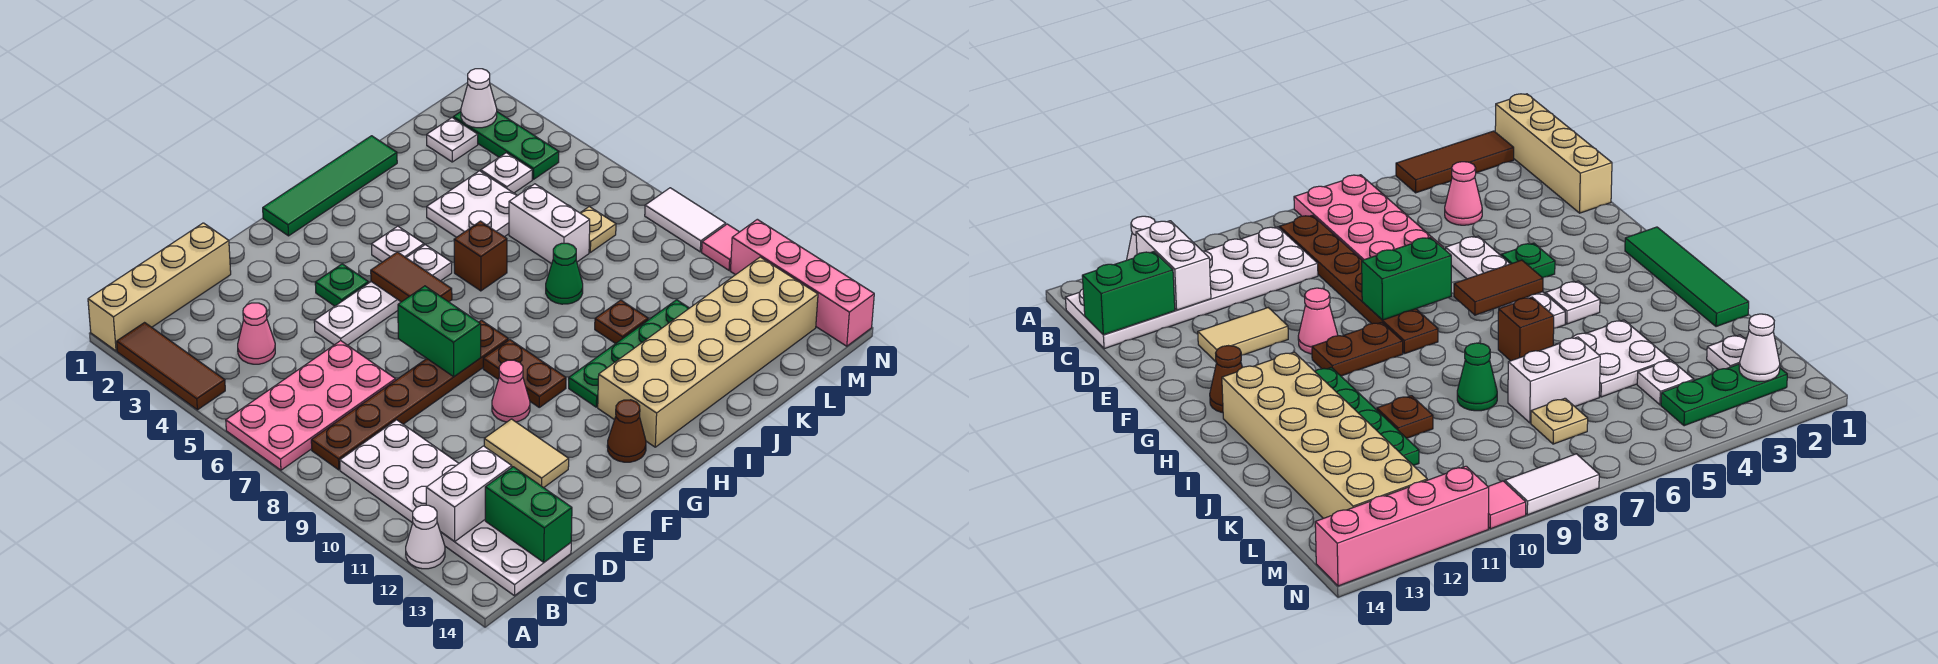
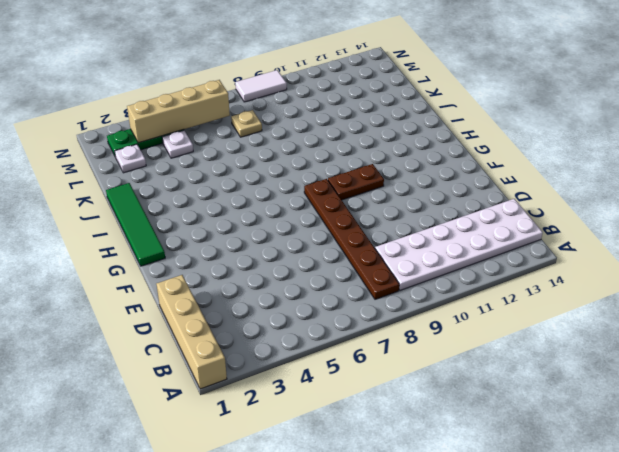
tan brick M3:M6 level 2 -> none
none -> brown tile A2:A4 level 1
none -> pink plate A6:D7 level 1
none -> white cone A12 level 1
none -> pink cone C4 level 1

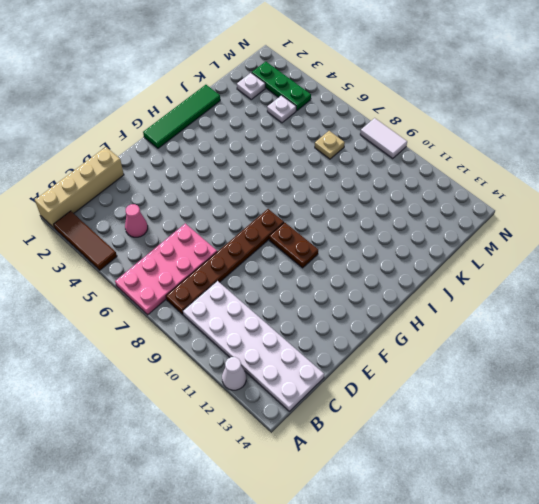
none -> white plate E5:H5 level 1
none -> tan tile E11:E12 level 1
none -> green plate F4 level 1
none -> pink cone F10 level 1

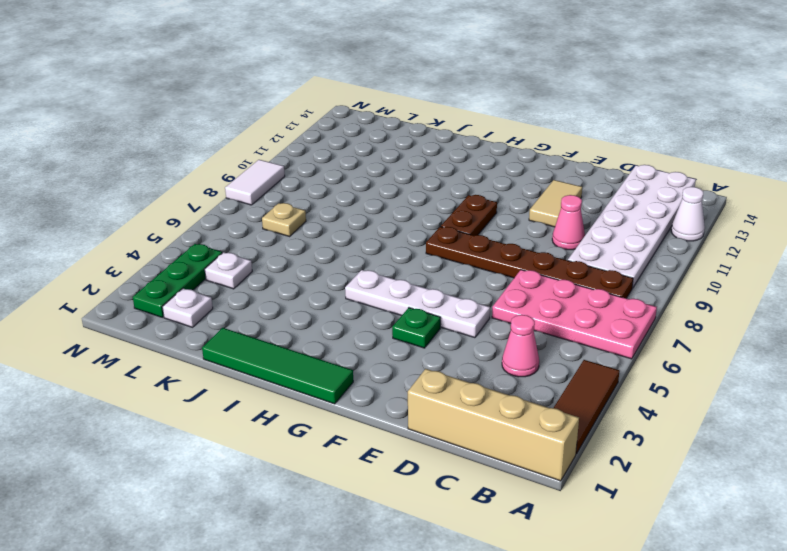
pink cone D10 level 1 -> pink cone F10 level 1
none -> brown cone G13 level 1
none -> white plate H4 level 1
none -> green plate H11:K11 level 1
none -> tan brick H12:M13 level 1

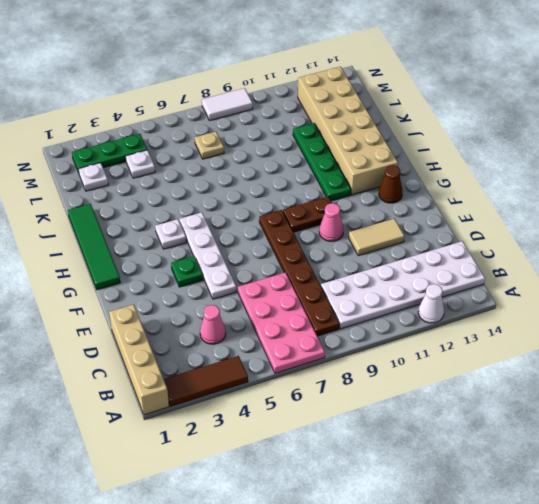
none -> brown brick I6 level 1
none -> white plate J4:K5 level 1
none -> green cone J8 level 1
none -> brown plate J10 level 1

